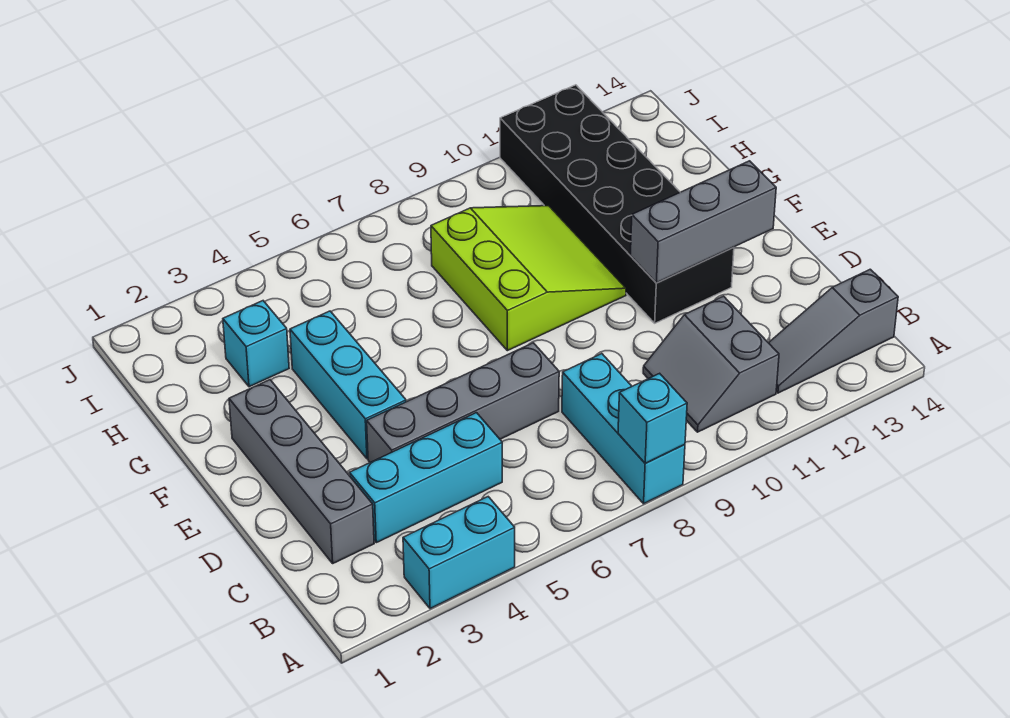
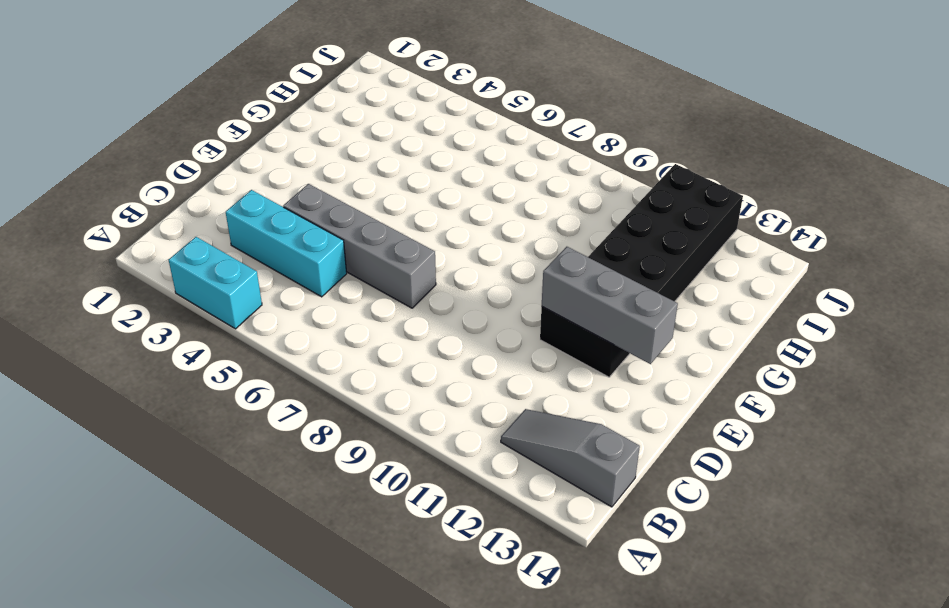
none -> cyan brick A8:C8 level 1
none -> grey slope B10:C11 level 1 top 11
none -> grey brick C2:F2 level 1

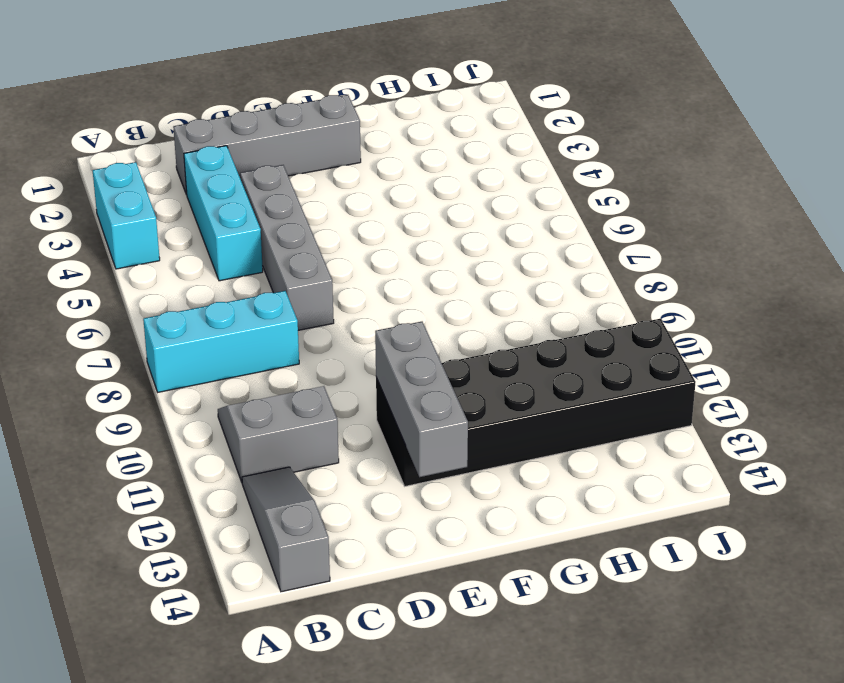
none -> cyan brick E4:G4 level 1
none -> lime slope F8:H10 level 1 top 8
none -> cyan brick H3 level 1

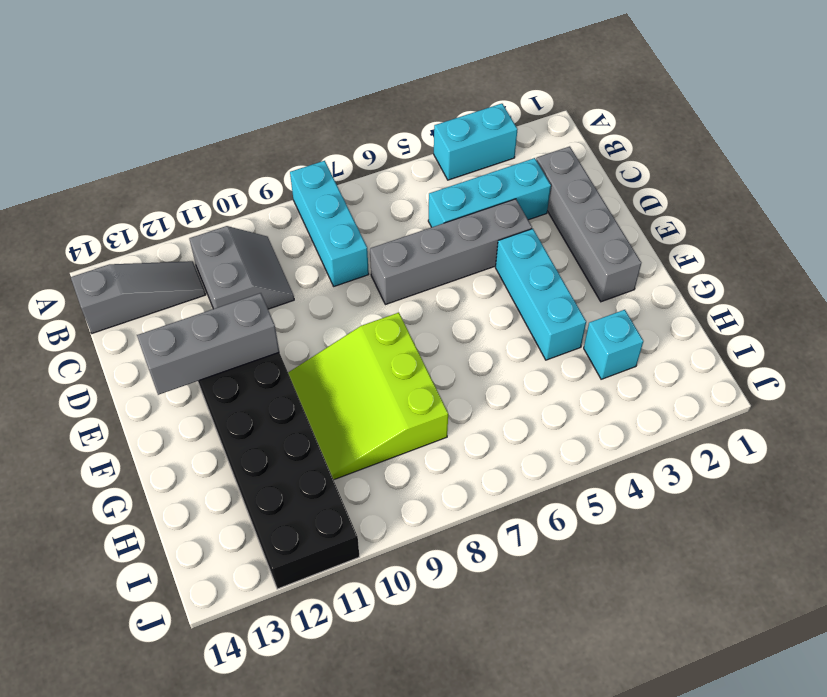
none -> cyan brick A8 level 2

